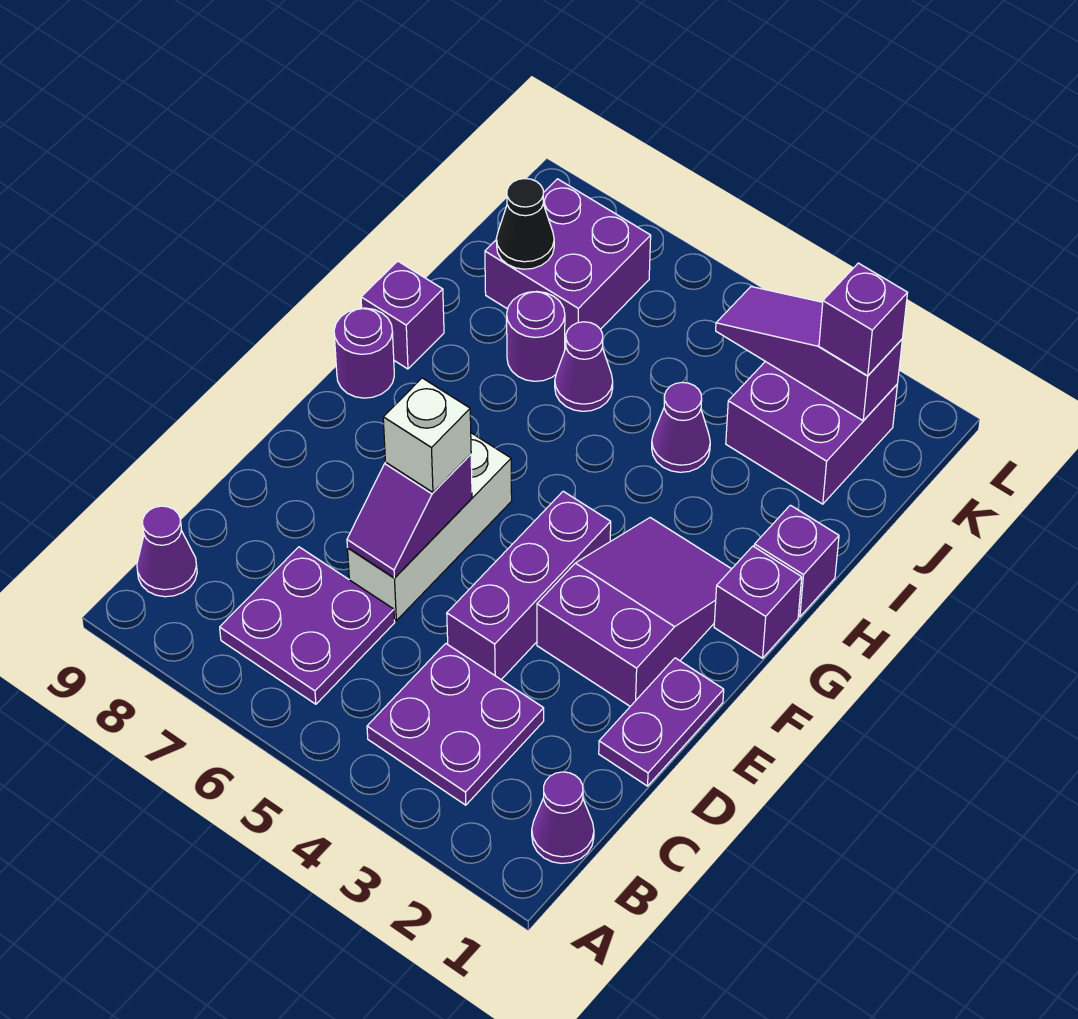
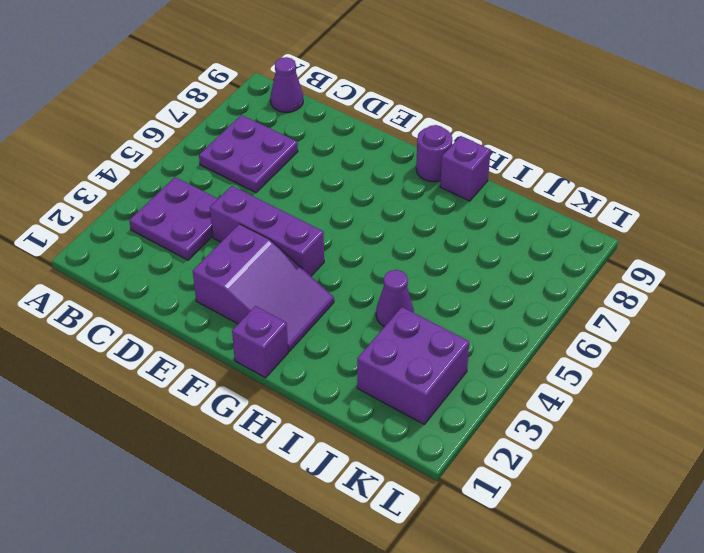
none -> purple cone B1 level 1
none -> purple plate D1:E1 level 1
none -> white brick D6:F6 level 1

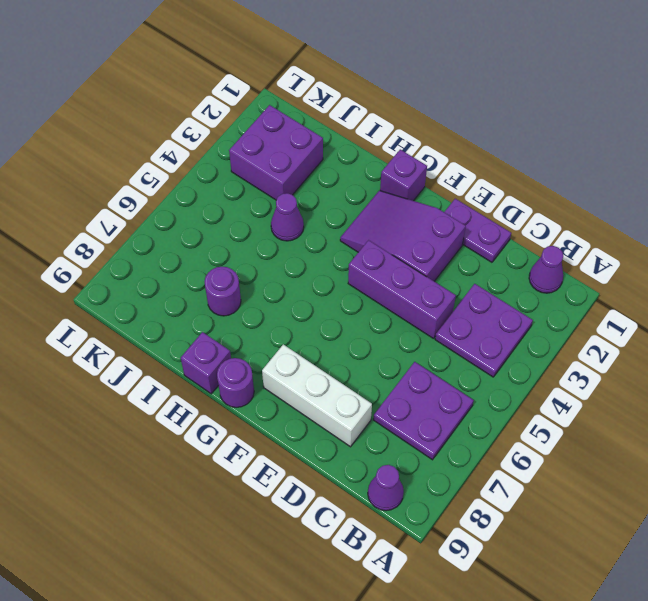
white brick D8:F8 level 1 -> white brick D6:F6 level 1
none -> purple brick H1 level 1
none -> purple cone I6 level 1
none -> purple brick J7:K8 level 1

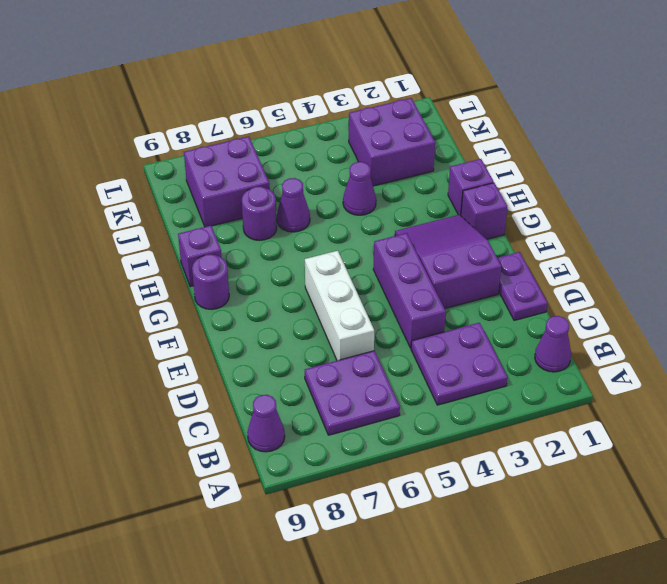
none -> purple slope D6:E6 level 2 top E
none -> black cone J8 level 2
none -> purple slope K2:K4 level 2 top 2

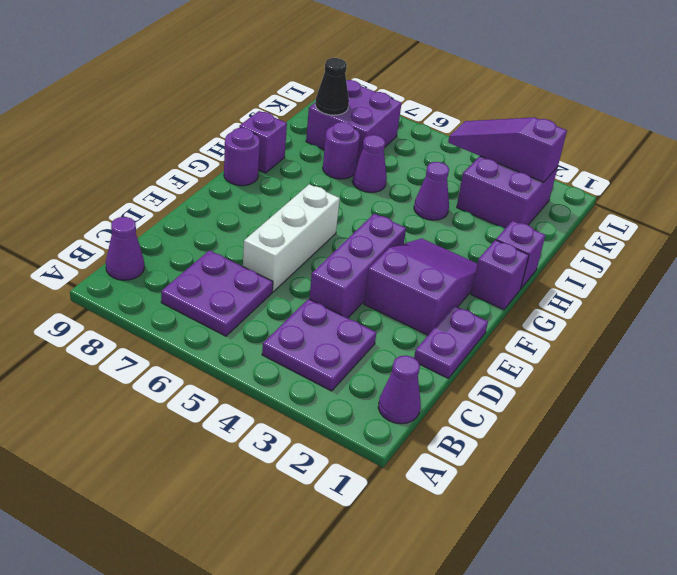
none -> purple slope D6:E6 level 2 top E
none -> white brick E6 level 3
none -> purple brick K2 level 3

